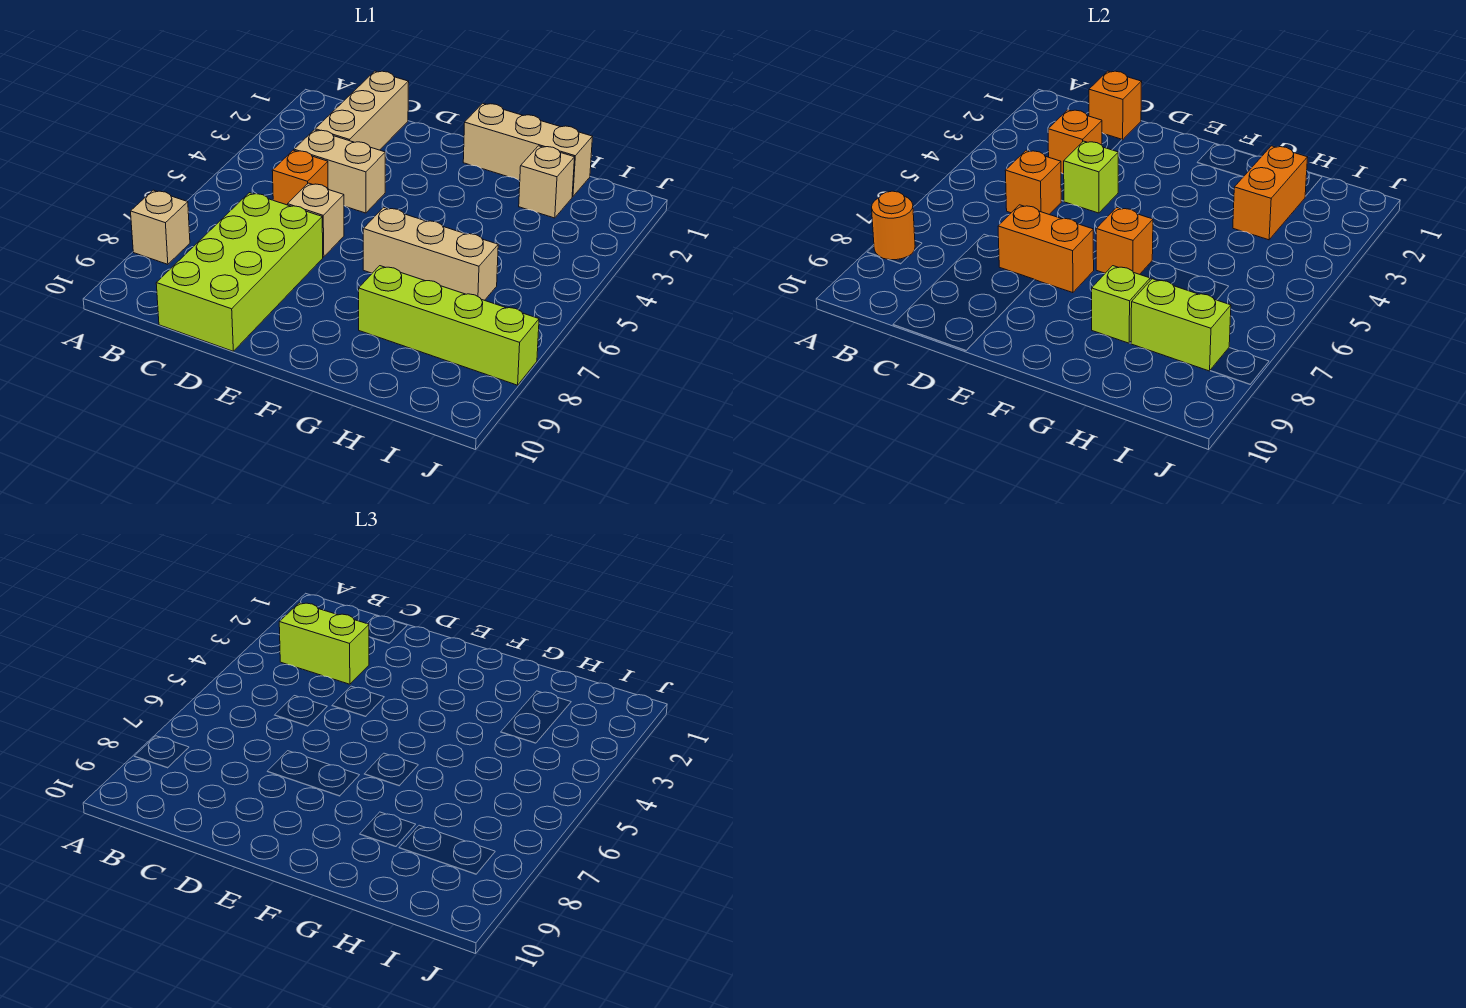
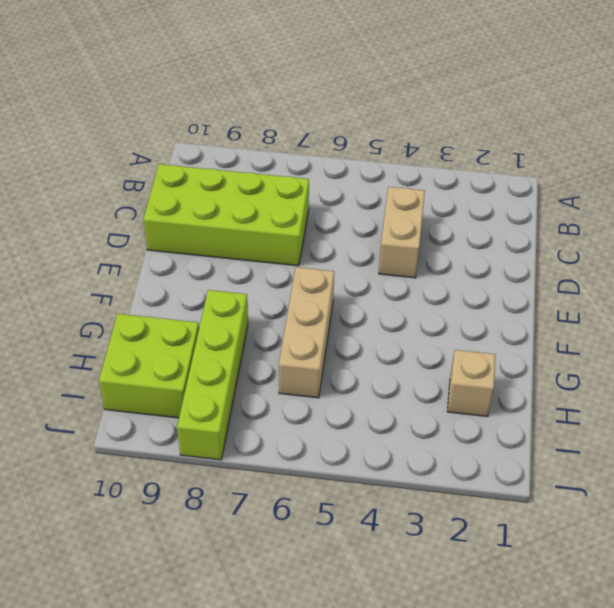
lime brick H9:I10 level 1 -> none
none -> tan brick A8 level 1
none -> tan brick C1:C3 level 1
none -> orange brick C5 level 1

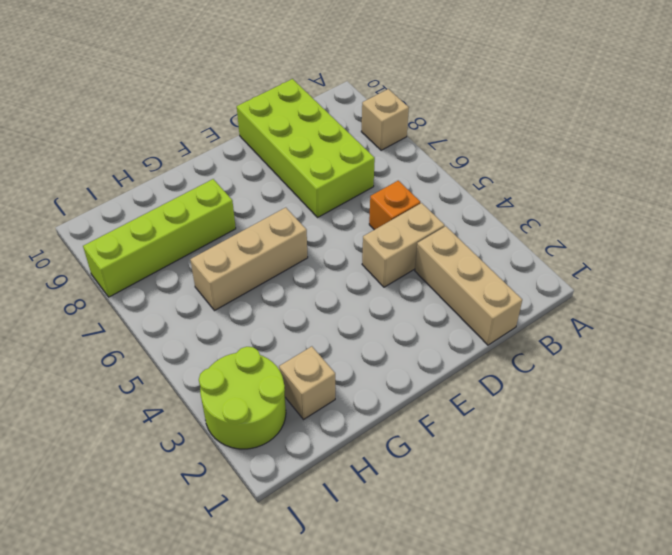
lime round brick I2:J3 level 1 -> none
none -> tan brick D6 level 1
none -> tan brick F1:H1 level 1
none -> orange round brick A8 level 2

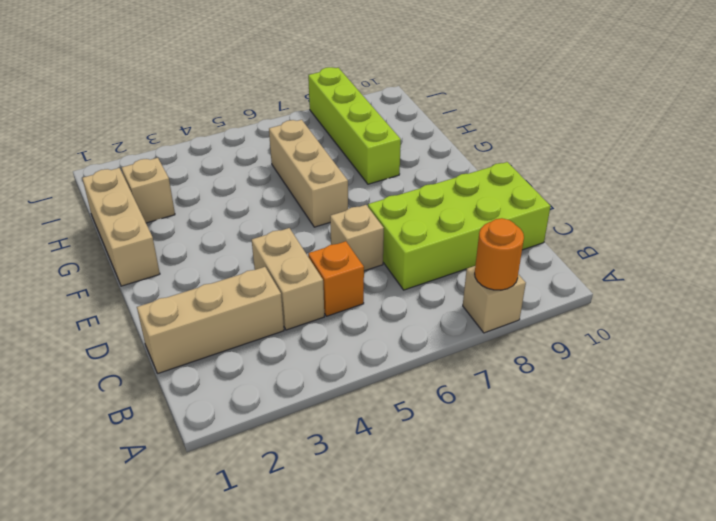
none -> orange brick C1 level 2
none -> orange brick C3 level 2
none -> orange brick C5 level 2

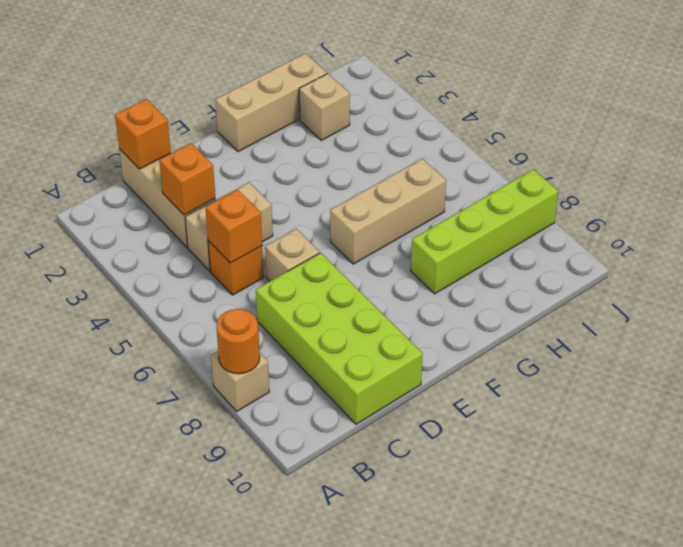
none -> lime brick D4 level 2
none -> orange brick D7:E7 level 2
none -> orange brick F6 level 2

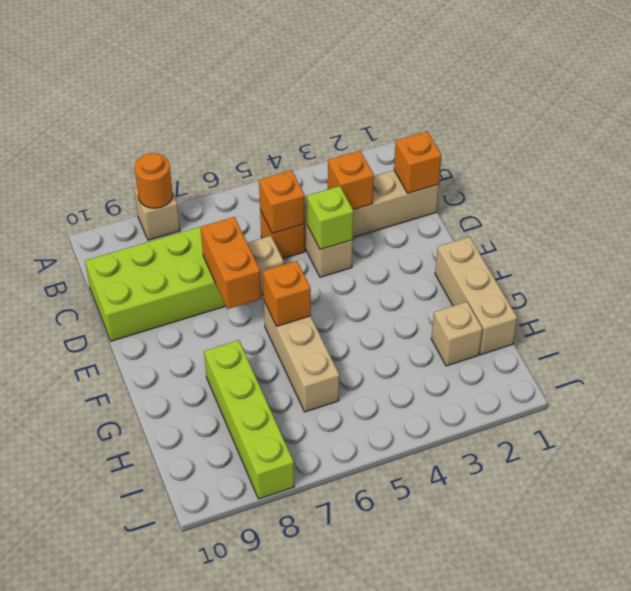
none -> lime brick G8 level 2
none -> orange brick H2:H3 level 2
none -> lime brick H8:I8 level 2

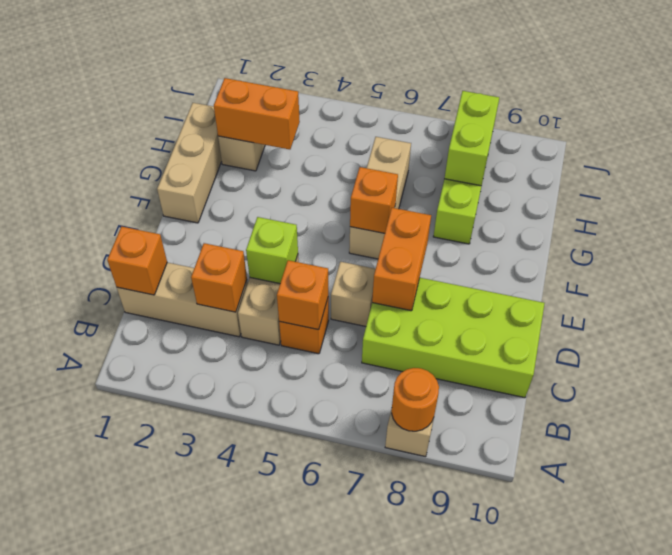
none -> lime brick G8 level 2
none -> lime brick B3:C3 level 3

